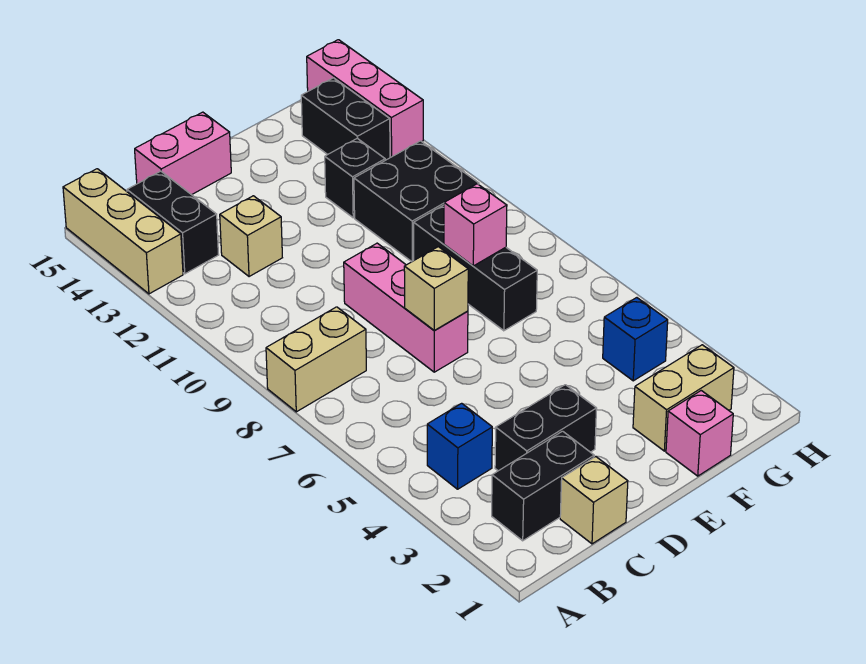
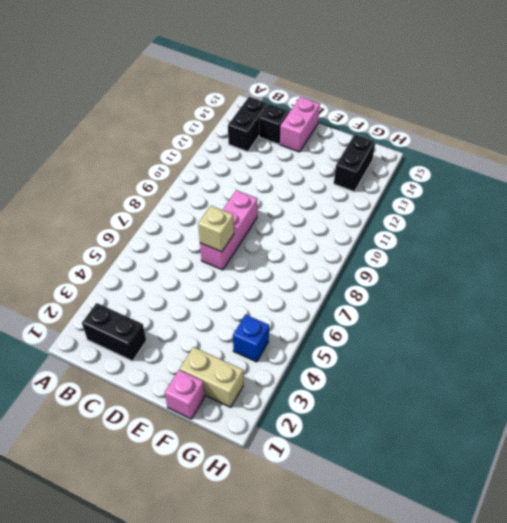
black brick C14 level 1 -> black brick F12 level 1
pink brick D14:D15 level 1 -> pink brick C15:D15 level 1
none -> tan brick A8:B8 level 1
none -> tan brick A13:A15 level 1
none -> blue brick B4 level 1

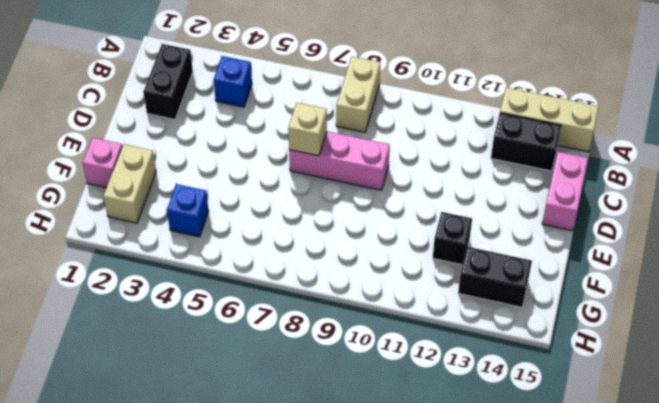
none -> tan brick C1 level 1
none -> black brick C3:D3 level 1
none -> tan brick C12 level 1

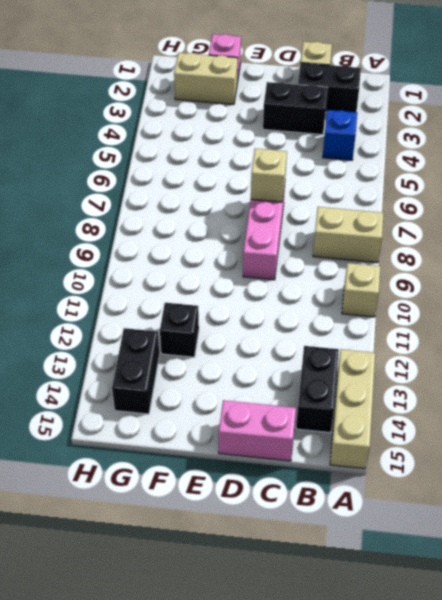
tan brick A10 level 1 -> tan brick C12 level 1
none -> black brick F7:F9 level 1
none -> black brick F10:G11 level 1
none -> blue brick G4 level 1

